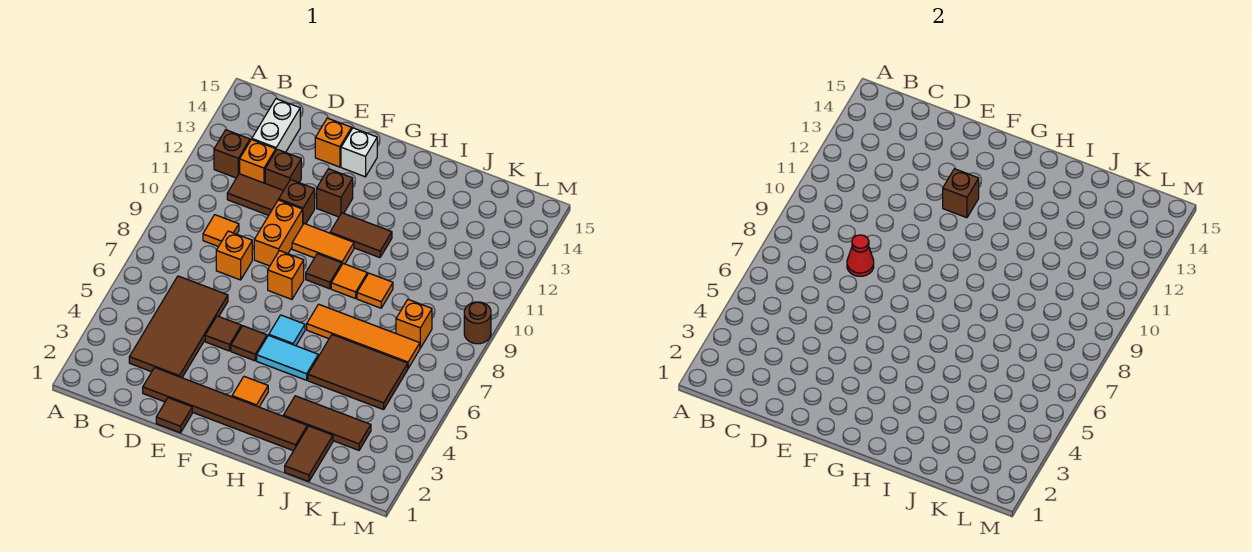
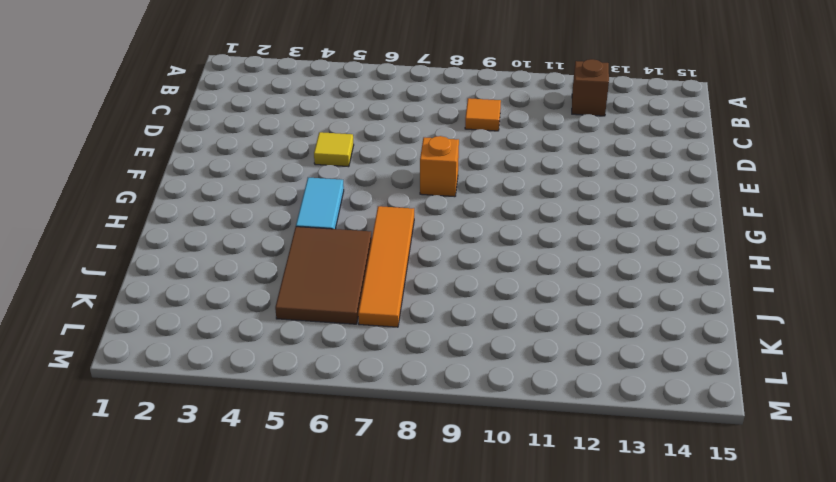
yellow tile E5 level 1 -> brown tile E5 level 1
none -> brown tile C3:D6 level 1
none -> brown tile C11:D11 level 1
none -> orange brick C12 level 1
none -> white brick C13:C14 level 1

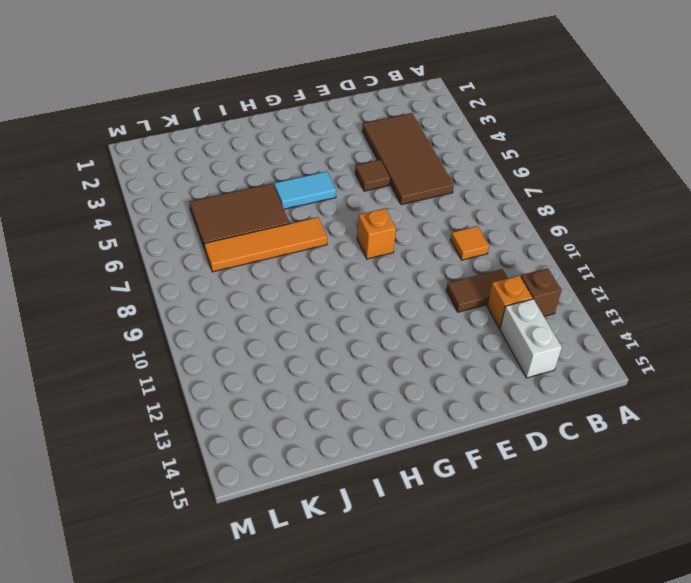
none -> brown tile D2:I2 level 1
none -> orange brick D8 level 1
none -> brown brick D12 level 1
none -> brown tile E1 level 1

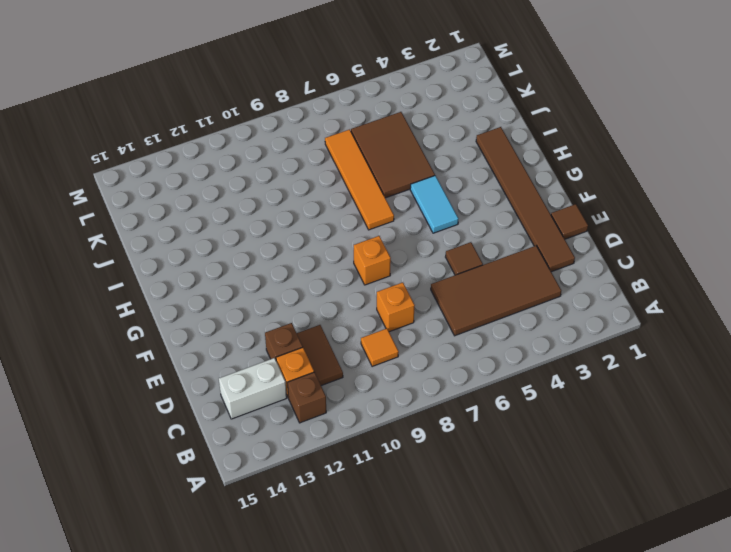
none -> orange brick E9:E10 level 1
none -> brown brick E11 level 1
none -> orange brick E14 level 1
none -> brown tile F5 level 1

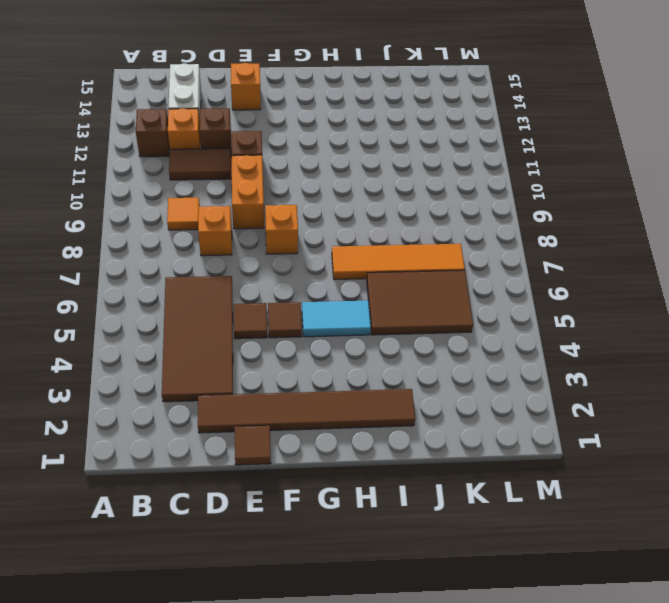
none -> orange tile F10:G10 level 1
none -> brown brick F12 level 1
none -> white brick F14 level 1
none -> orange tile G3 level 1

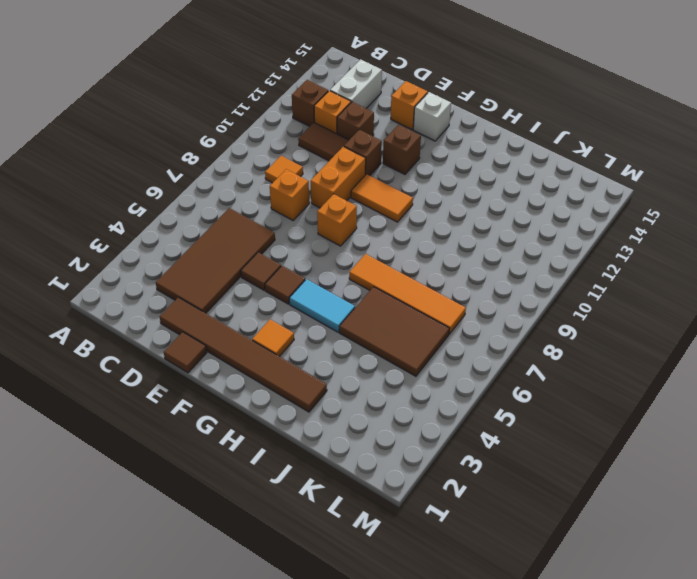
none -> cyan tile G6 level 1
none -> brown tile G9 level 1
none -> brown tile G11:H11 level 1
none -> orange tile H9 level 1

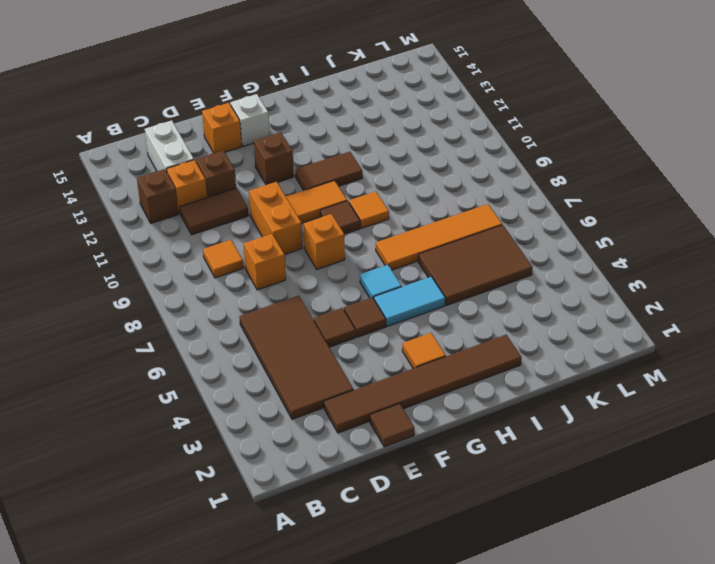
none -> brown brick E11 level 1
none -> brown tile I3:K3 level 1
none -> orange tile I9 level 1
none -> brown tile J1:J2 level 1

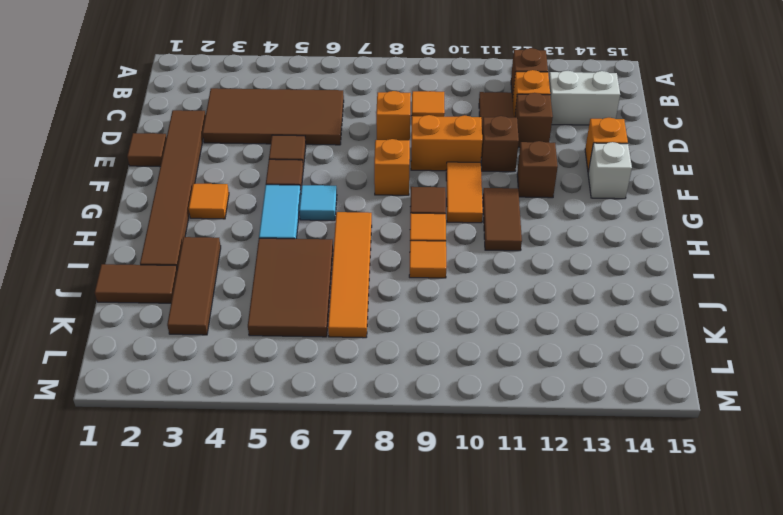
none -> orange brick K8 level 1
none -> brown round brick M9 level 1
none -> red cone D8 level 2
none -> brown brick F12 level 2

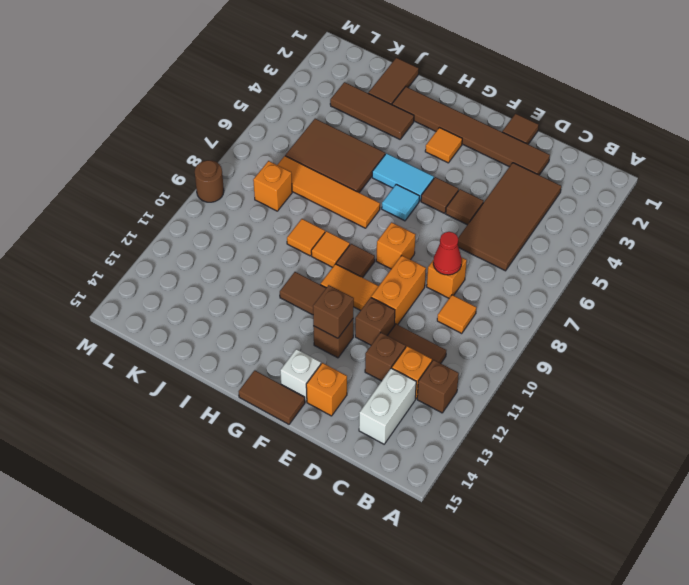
brown tile F15:G15 level 1 -> none

